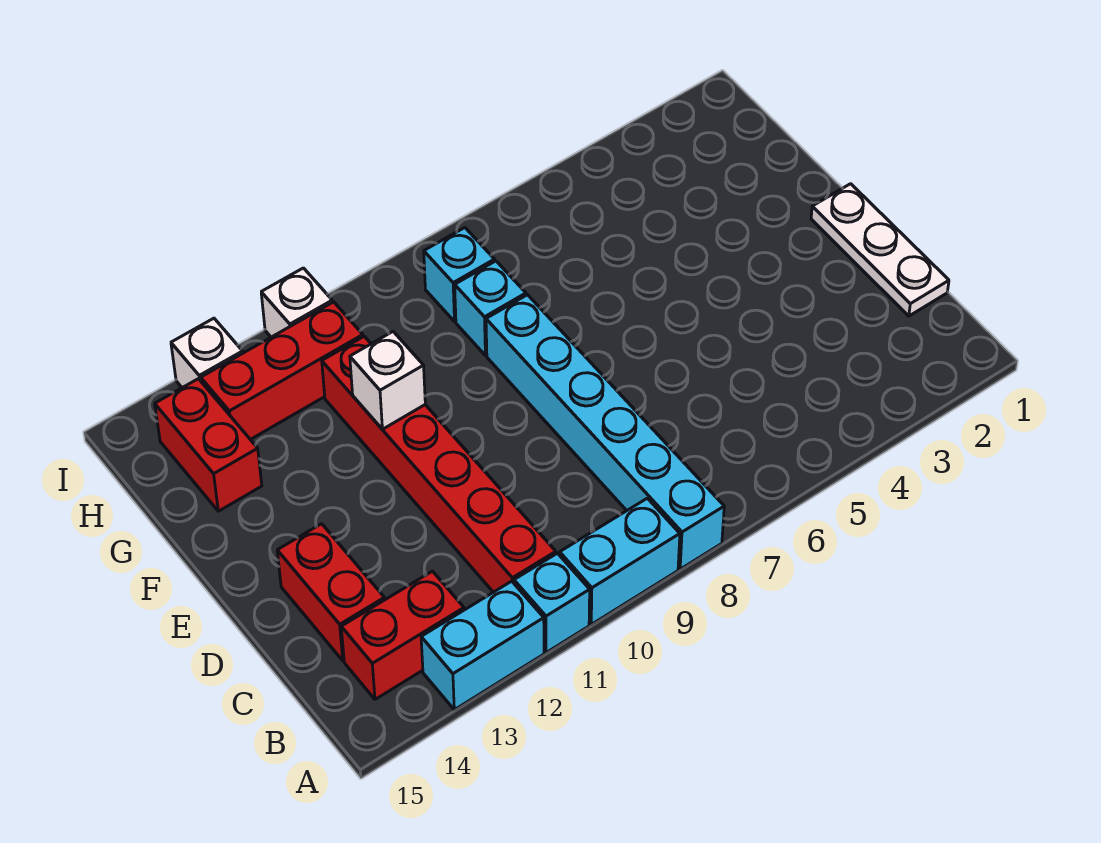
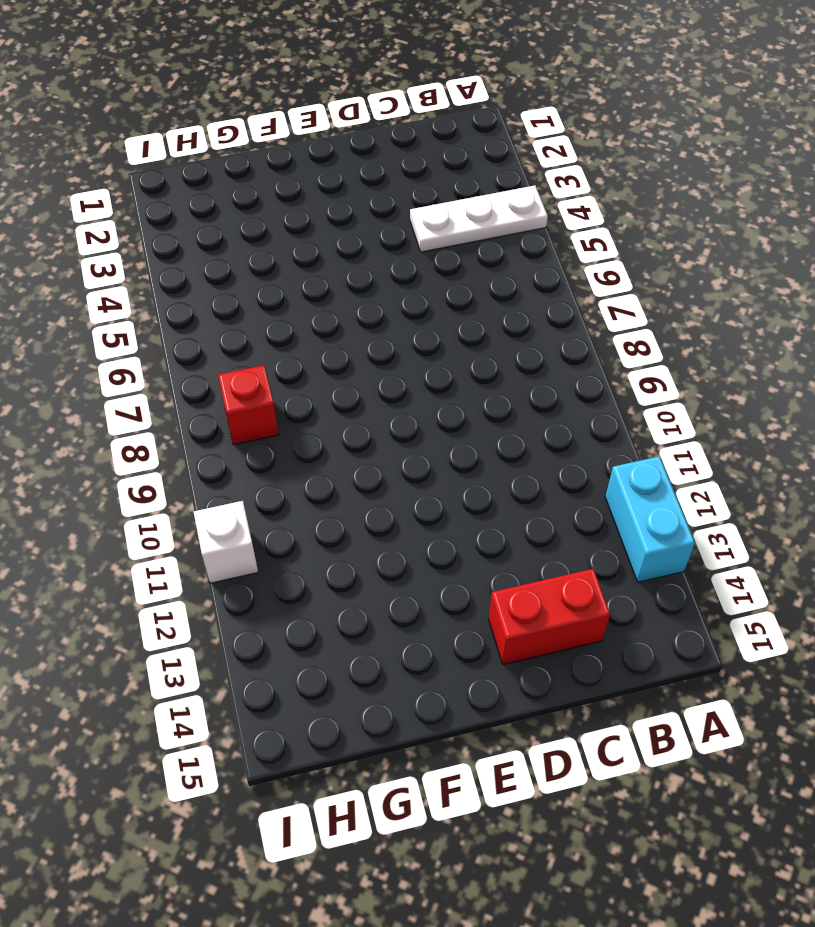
white plate A4:C4 level 1 -> white plate C1:E1 level 1
red brick H8 level 1 -> cyan brick H8 level 1
none -> cyan brick A8:F8 level 1
none -> cyan brick A9:A10 level 1
none -> cyan brick A11 level 1

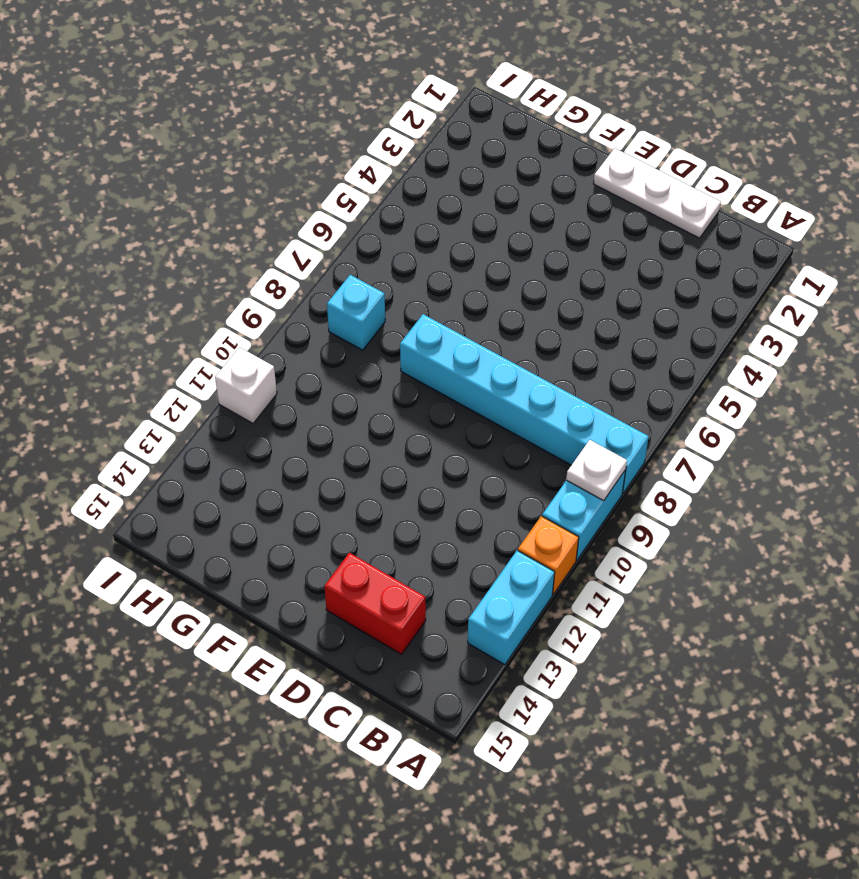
white plate A9 level 2 -> none
orange brick A11 level 1 -> cyan brick A11 level 1
none -> red brick B11:G11 level 1
none -> red brick B13:B14 level 1
none -> cyan brick G8 level 1

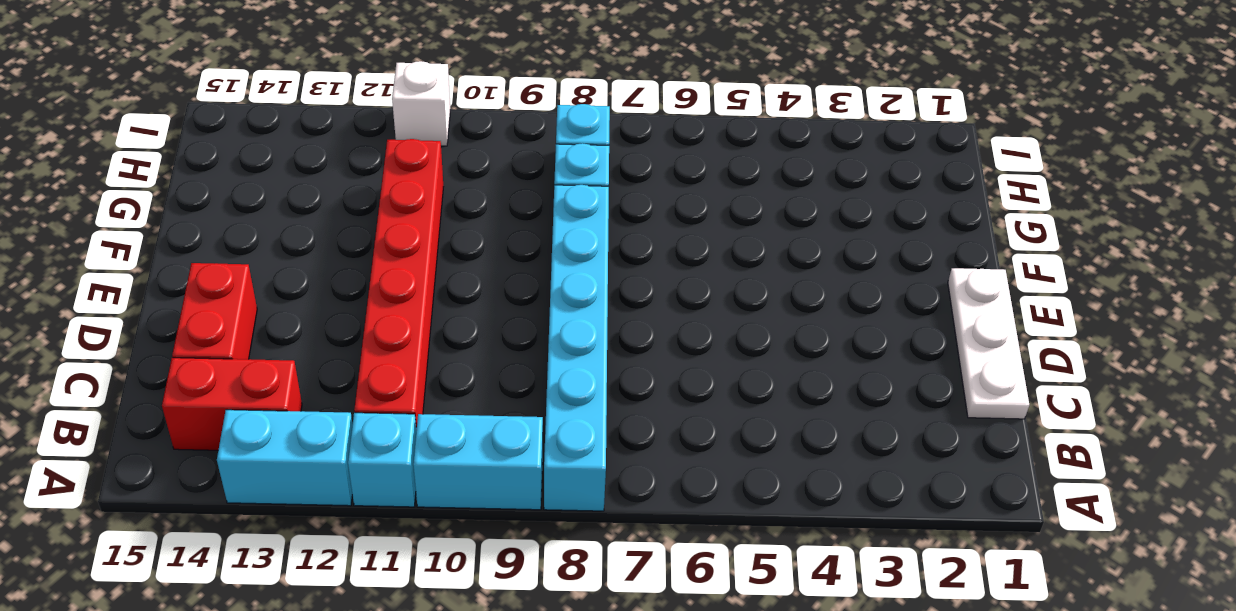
none -> red brick G14:H14 level 1
none -> red brick H11:H13 level 1
none -> white brick I13 level 1

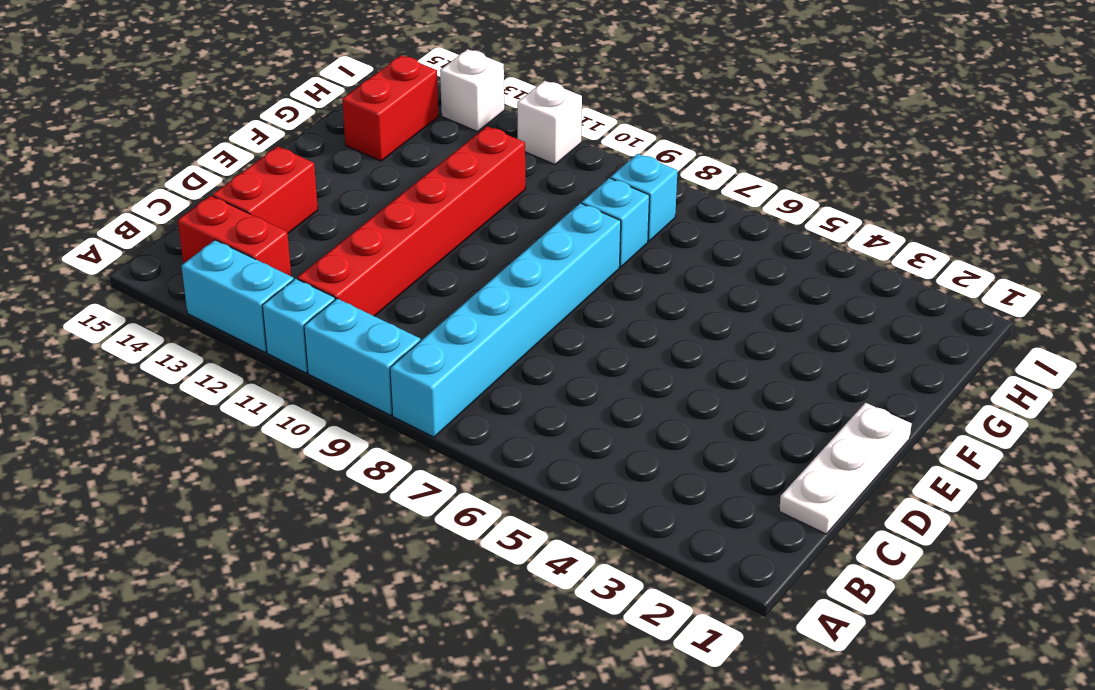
none -> red brick H11:H13 level 1
none -> white brick F11 level 2

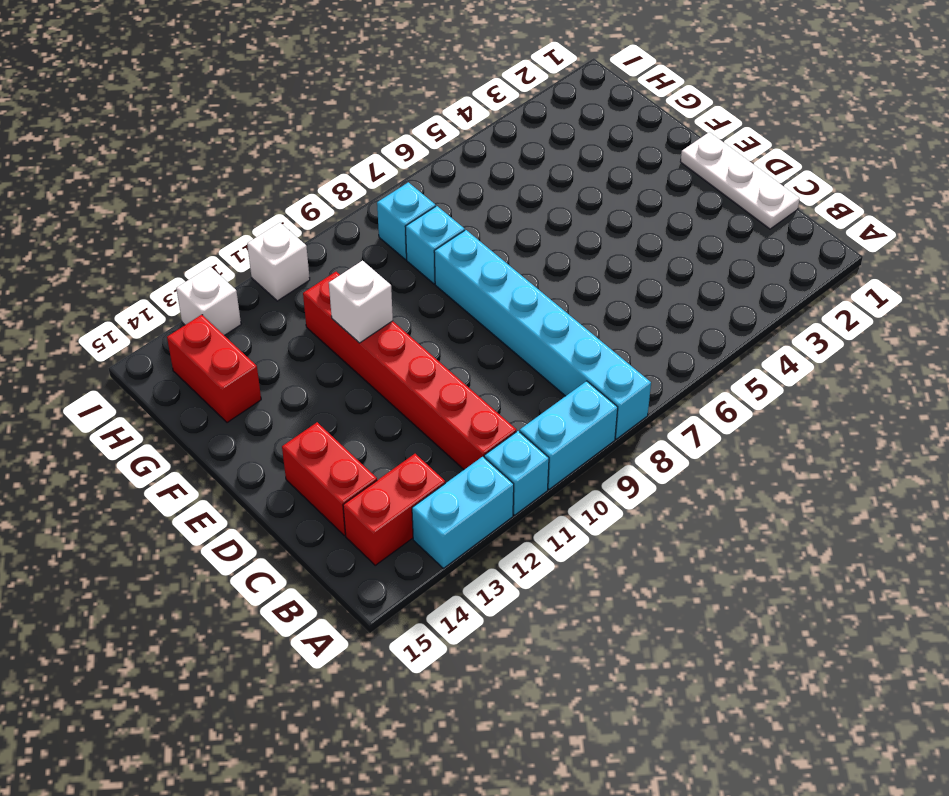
none -> red brick H11:H13 level 1

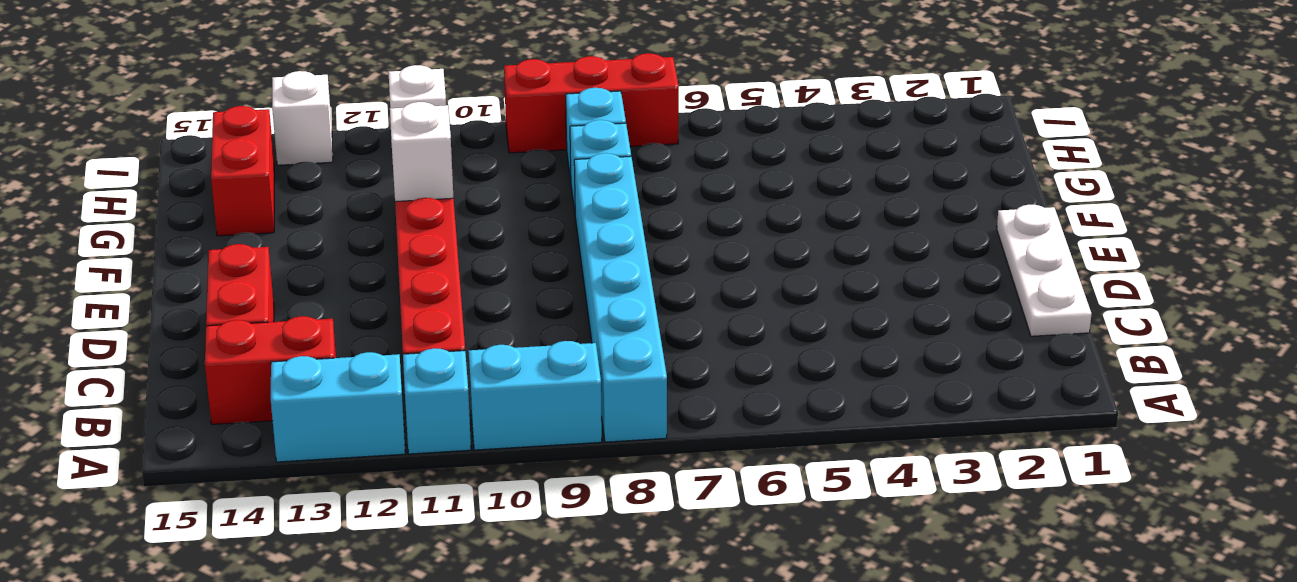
red brick I7:I9 level 1 -> red brick H11:H13 level 1

